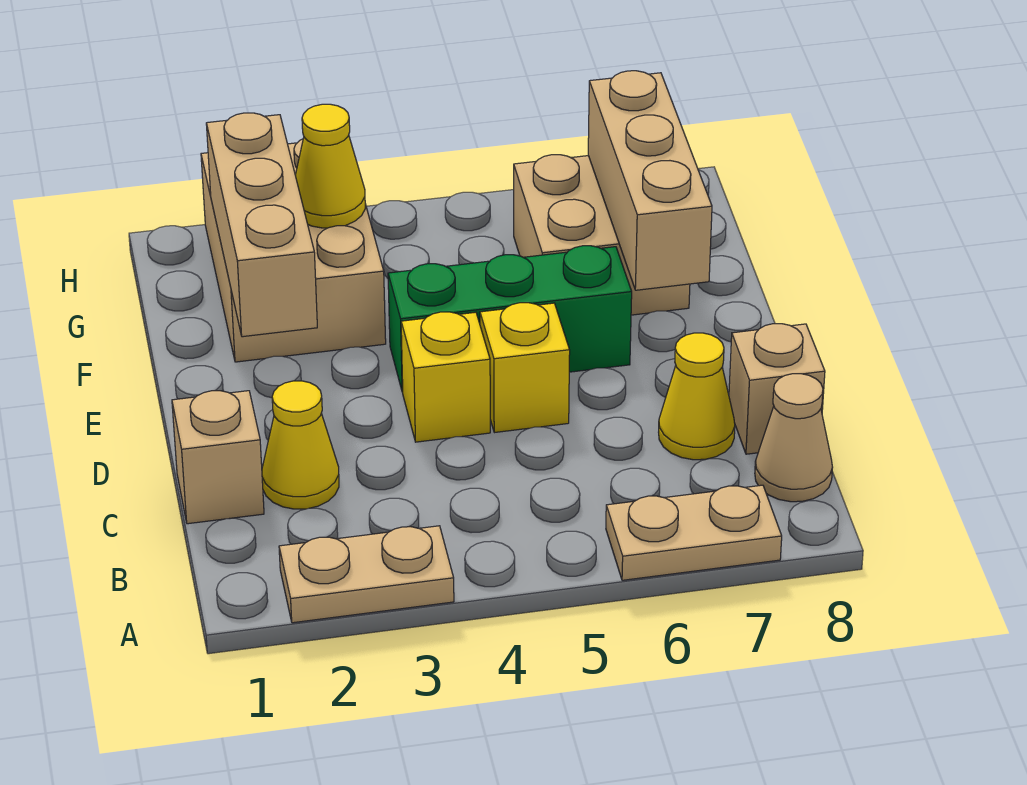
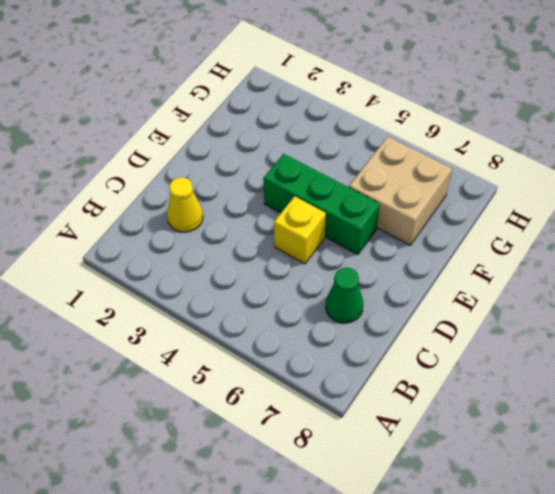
green cone C7 level 1 -> yellow cone C7 level 1
none -> tan plate A2:A3 level 1
none -> tan plate A6:A7 level 1
none -> tan cone B8 level 1

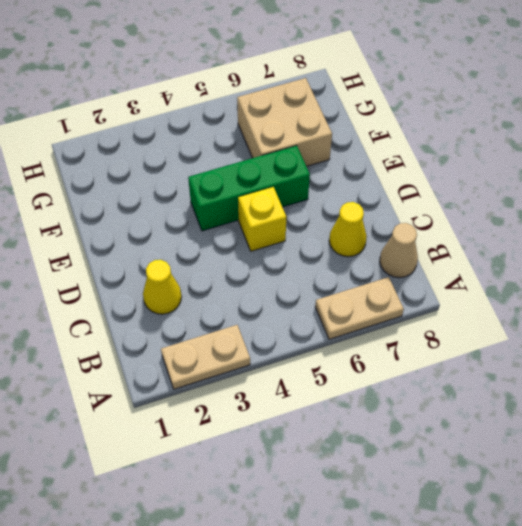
none -> tan brick C1 level 1
none -> tan brick C8 level 1
none -> yellow brick D4 level 1

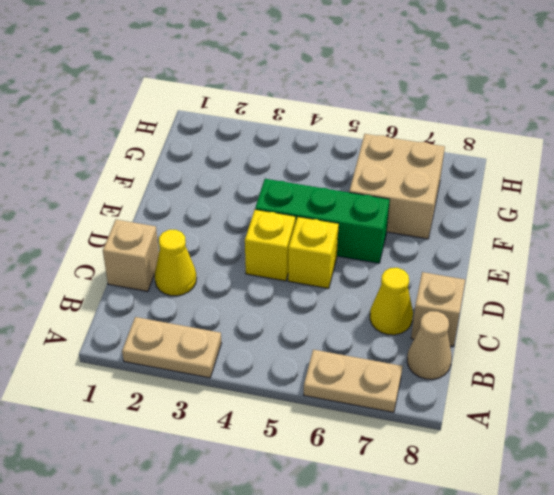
none -> tan brick F2:H3 level 1
none -> tan brick E2:G2 level 2
none -> tan brick E7:G7 level 2

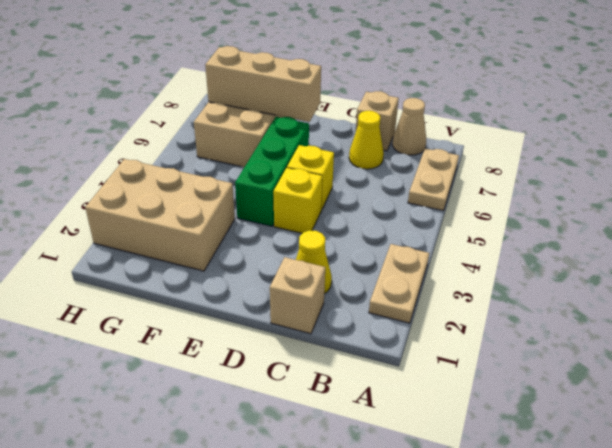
none -> tan brick E2:G2 level 2
none -> yellow cone G3 level 2

